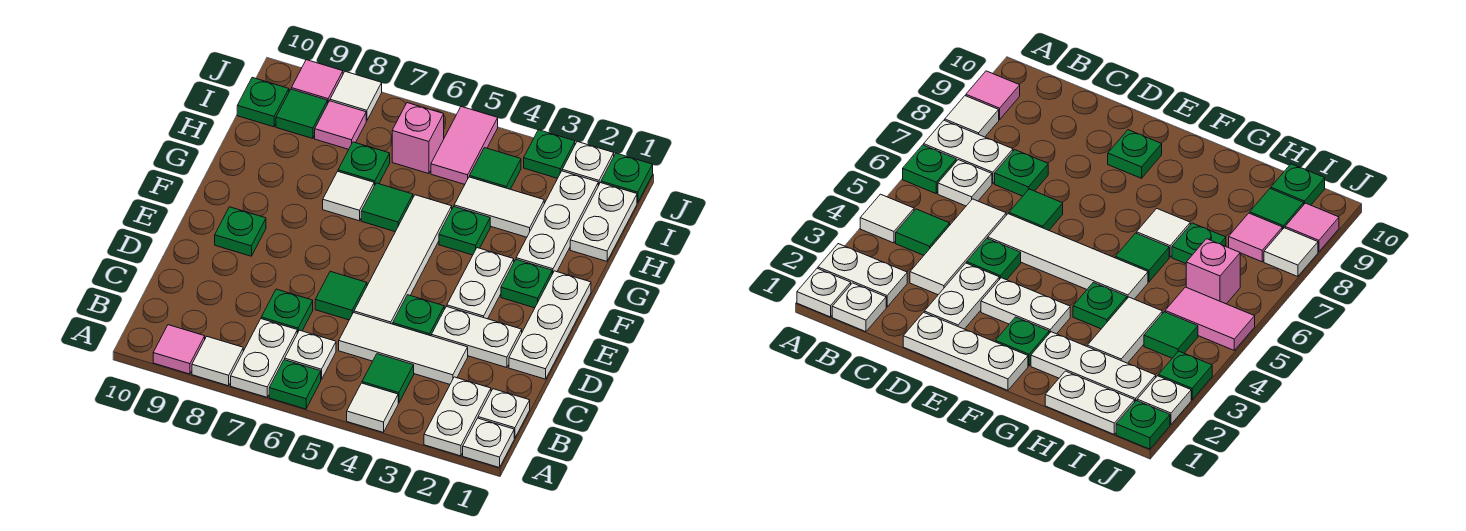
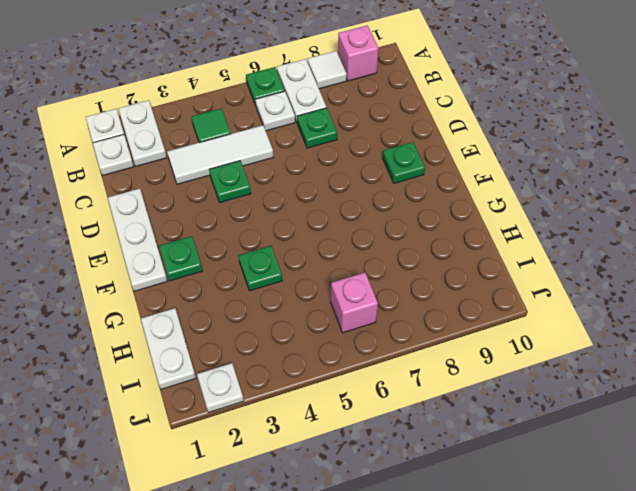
pink brick A9 level 1 -> pink tile A9 level 1
none -> white tile A4 level 1
none -> white plate D2:D3 level 1
none -> white tile D5:G5 level 1
none -> green tile D6 level 1

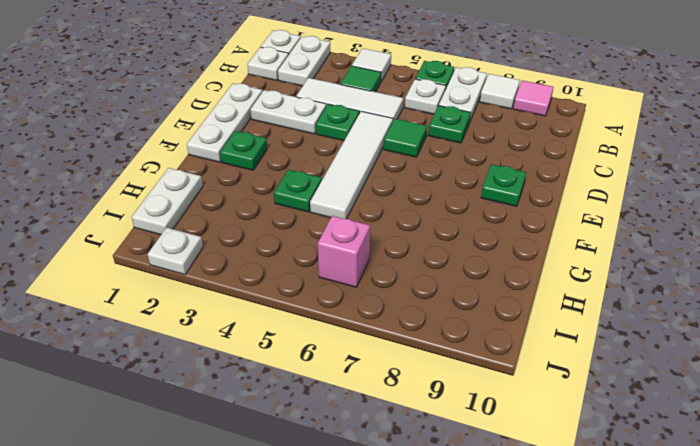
none -> white plate E3:F3 level 1
none -> white plate G2:I2 level 1
none -> green tile G6 level 1
none -> white tile G7 level 1

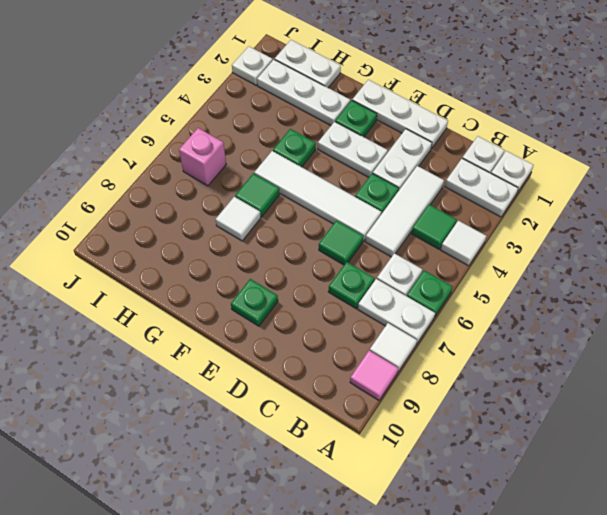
none -> white tile H3:H4 level 1
none -> green plate H7 level 1
none -> green tile I4 level 1
none -> pink tile I5:J5 level 1

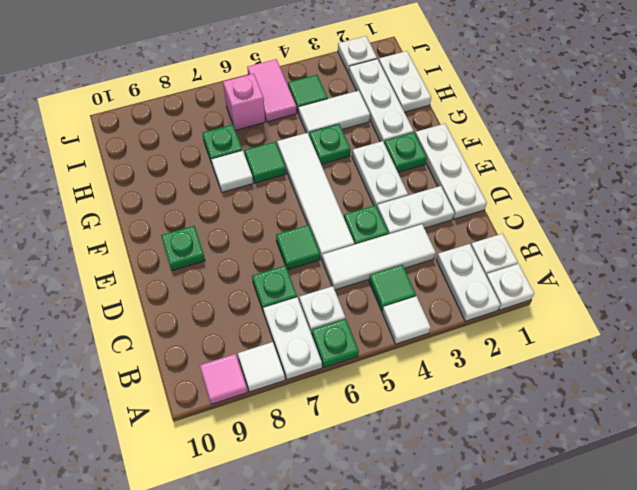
none -> pink tile I8 level 1
none -> green tile I9 level 1
none -> green plate I10 level 1
none -> green plate J1 level 1

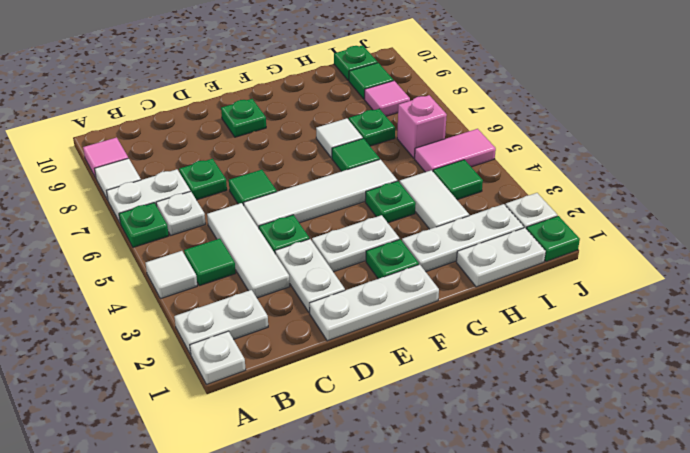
none -> white plate B1 level 1
none -> green plate J3 level 1
none -> white tile J8 level 1
none -> pink tile J9 level 1

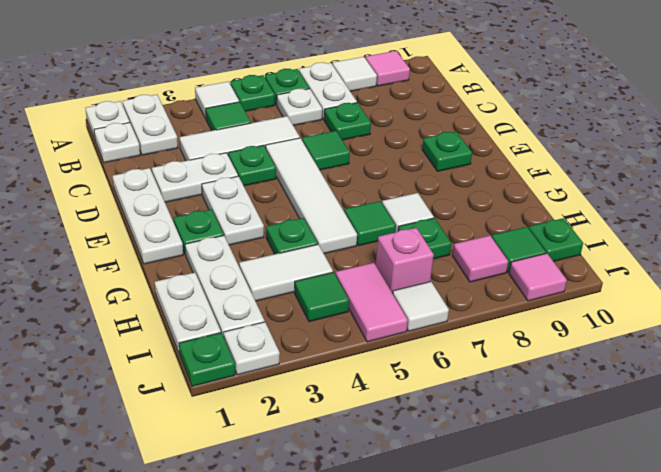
green plate A5 level 1 -> green plate J3 level 1
white tile J6 level 1 -> white tile J8 level 1

